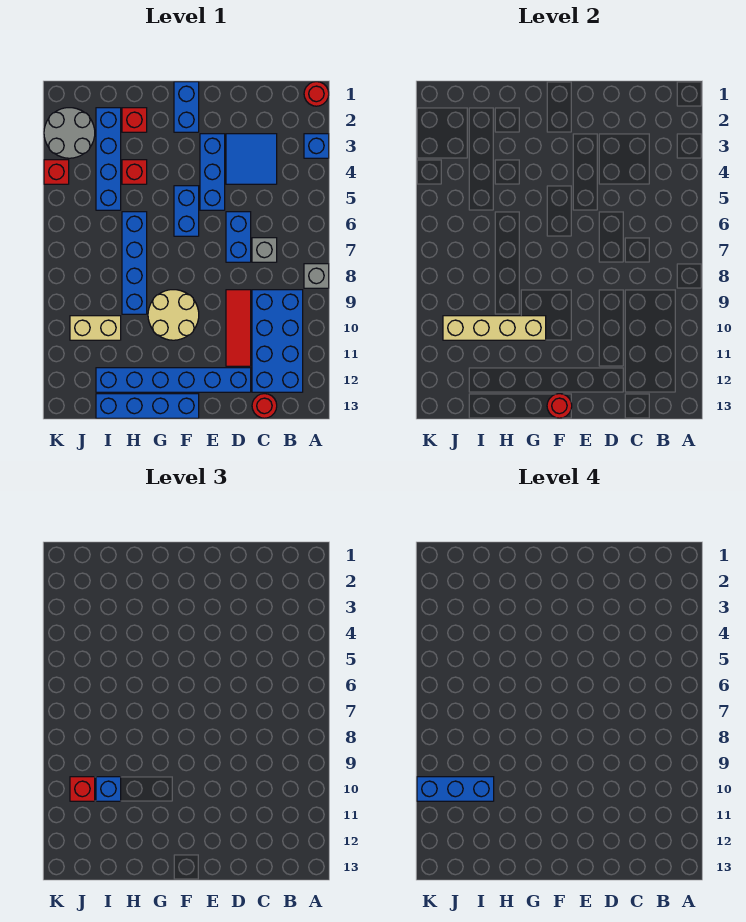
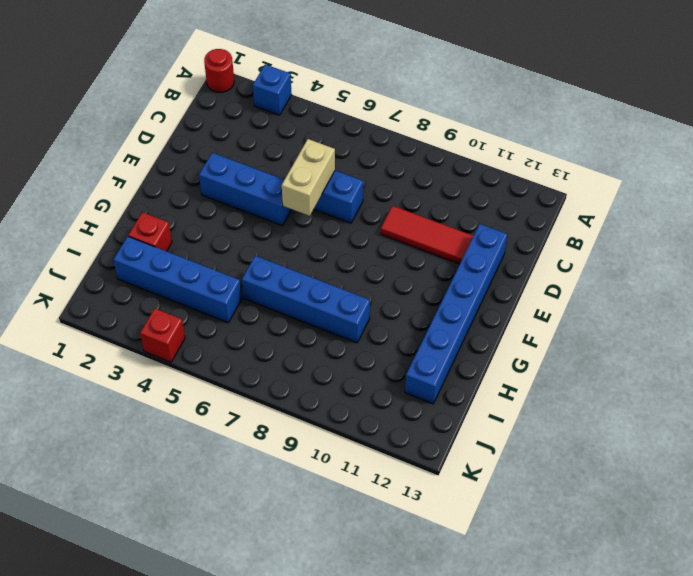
tan brick D6:E6 level 2 -> tan brick I10:J10 level 1
none -> grey brick A8 level 1
none -> blue brick B9:C12 level 1
none -> blue tile C3:D4 level 1

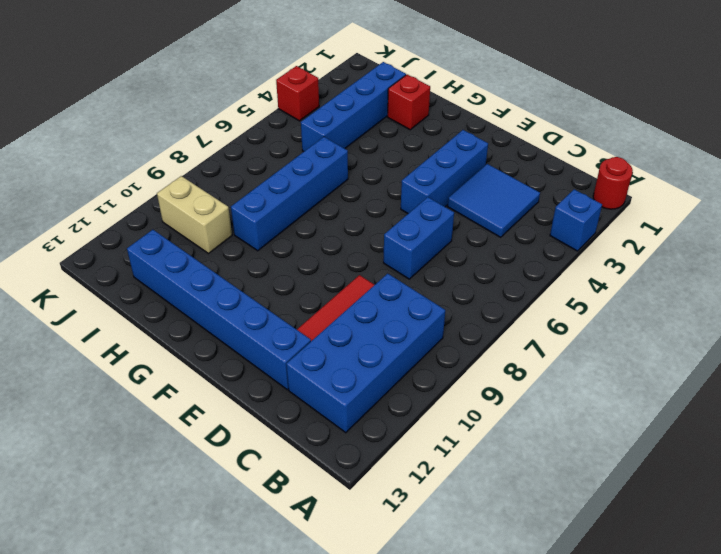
none -> grey brick A8 level 1
none -> grey brick C7 level 1
none -> red round brick C13 level 1

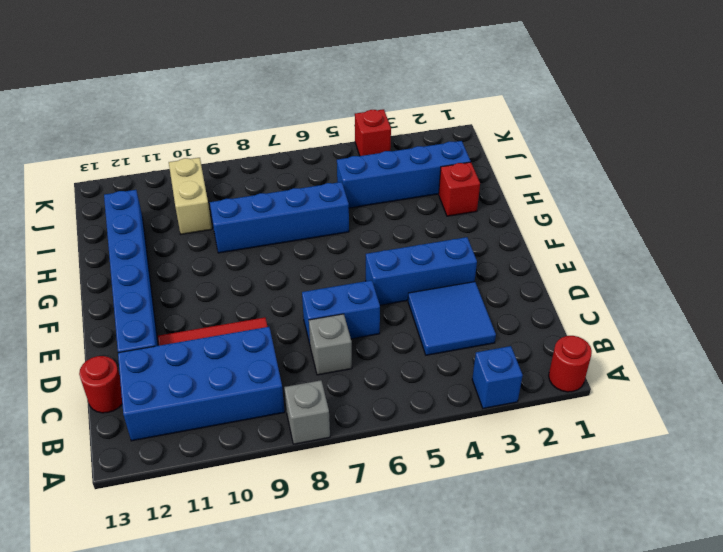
none -> blue brick F1:F2 level 1
none -> blue brick F5:F6 level 1
none -> tan round brick F9:G10 level 1

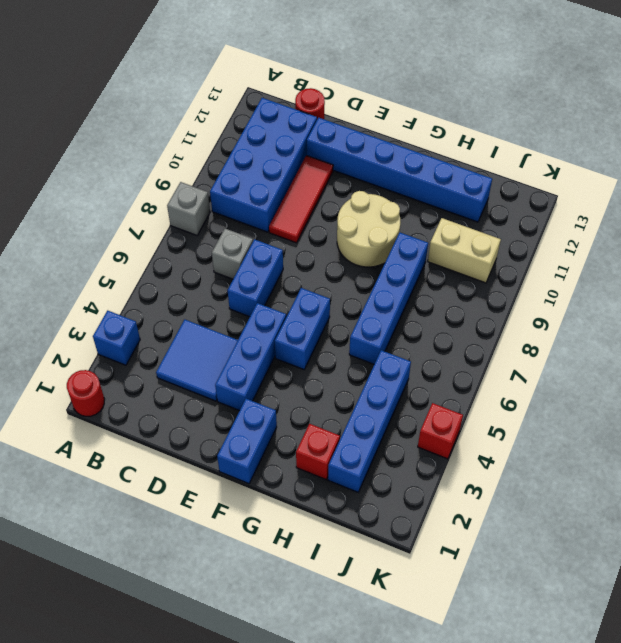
none -> blue brick F13:I13 level 1
none -> red brick H4 level 1
none -> grey round brick J2:K3 level 1

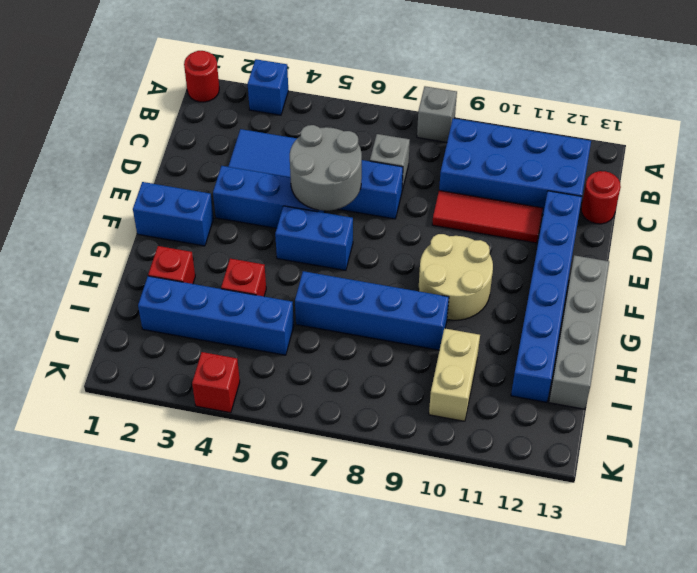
grey round brick D5:E6 level 2 -> grey round brick J2:K3 level 1
grey brick F13:I13 level 1 -> blue brick F13:I13 level 1
none -> red round brick F13 level 2
none -> tan brick G10:J10 level 2
none -> blue brick I10 level 3

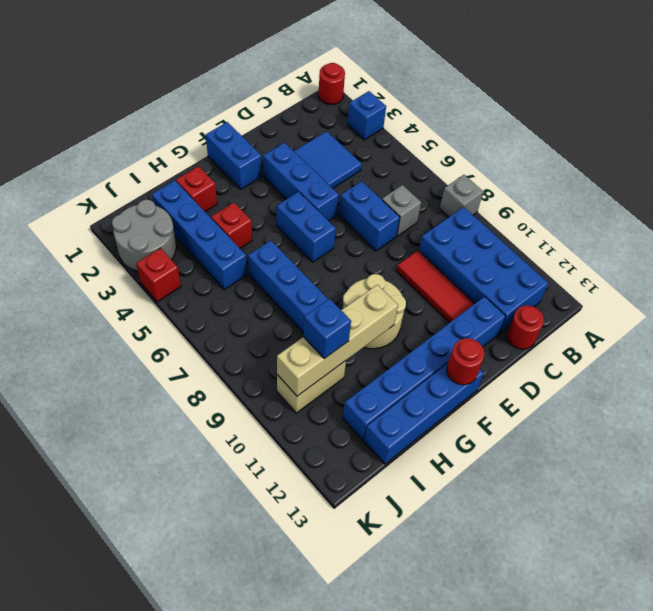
none -> red brick J10 level 3
none -> blue brick I10:K10 level 4

